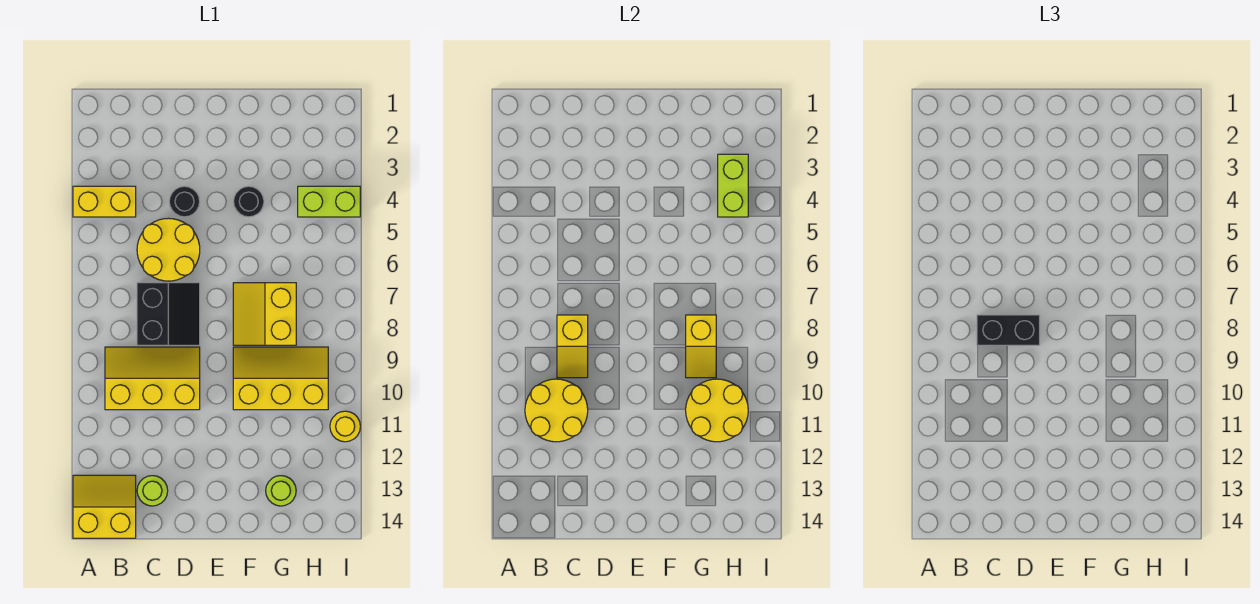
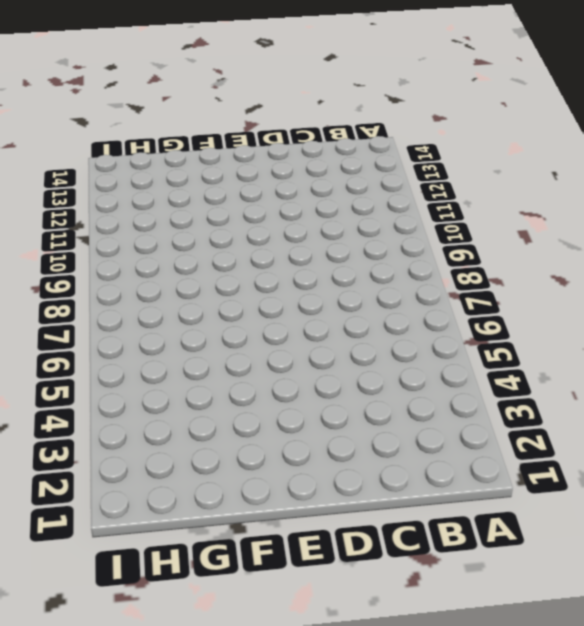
none -> yellow brick A4:B4 level 1
none -> yellow slope A13:B14 level 1 top 14
none -> yellow slope B9:D10 level 1 top 10

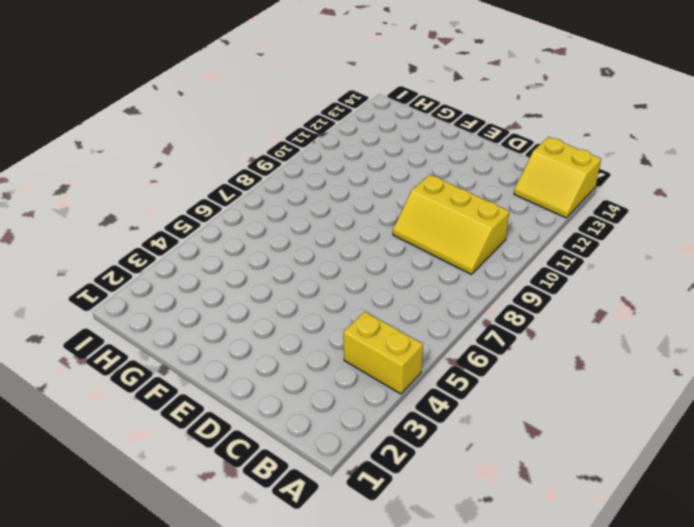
none -> yellow round brick C5:D6 level 1
none -> black slope C7:D8 level 1 top C
none -> lime round brick C13 level 1

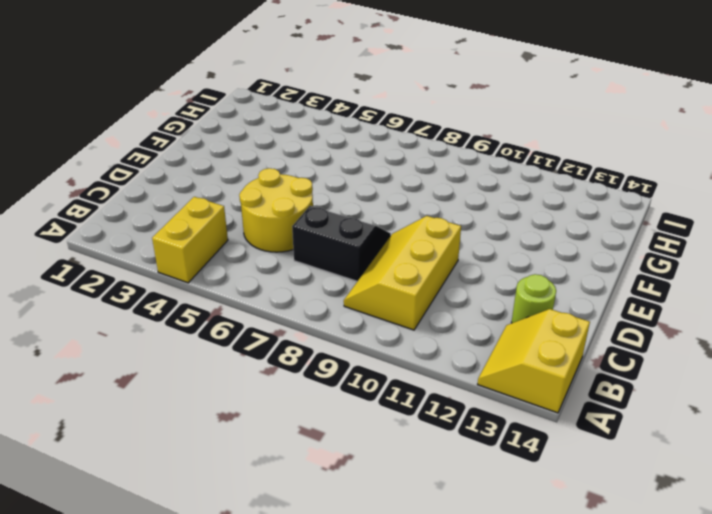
none -> black round brick D4 level 1
none -> black round brick F4 level 1
none -> yellow slope F7:G8 level 1 top G

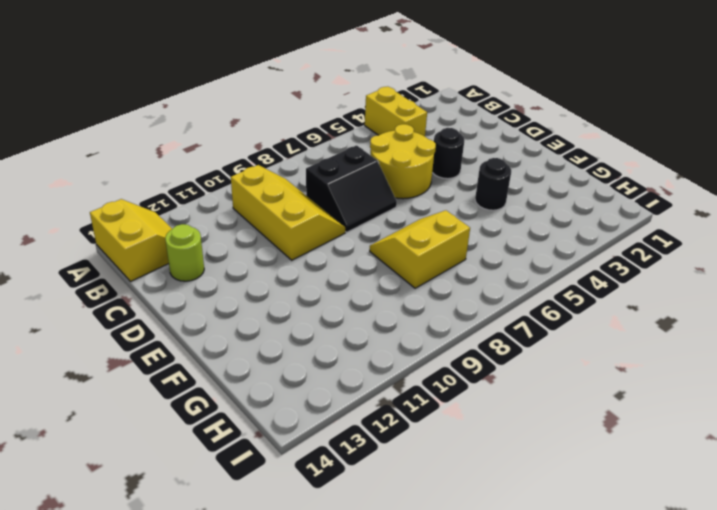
none -> yellow slope F9:H10 level 1 top 10
none -> lime round brick G13 level 1
none -> lime brick H4:I4 level 1

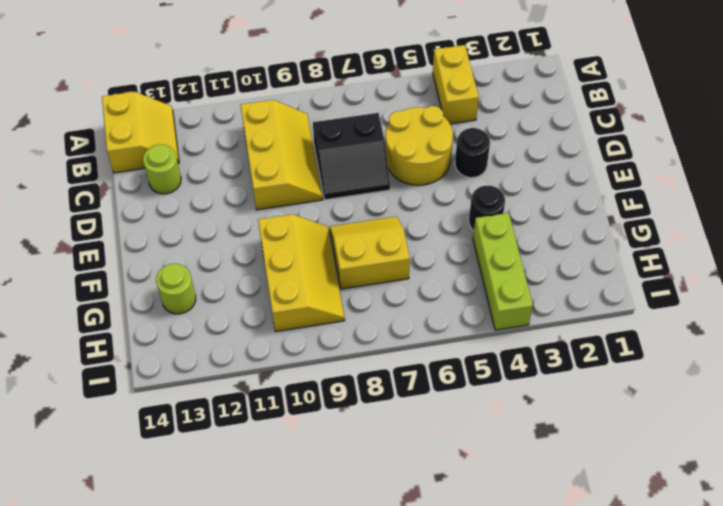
lime brick G4:I4 level 1 -> lime brick H4:I4 level 1
none -> yellow round brick I11 level 1
none -> yellow round brick B10:C11 level 2
none -> yellow slope C8:C9 level 2 top 8

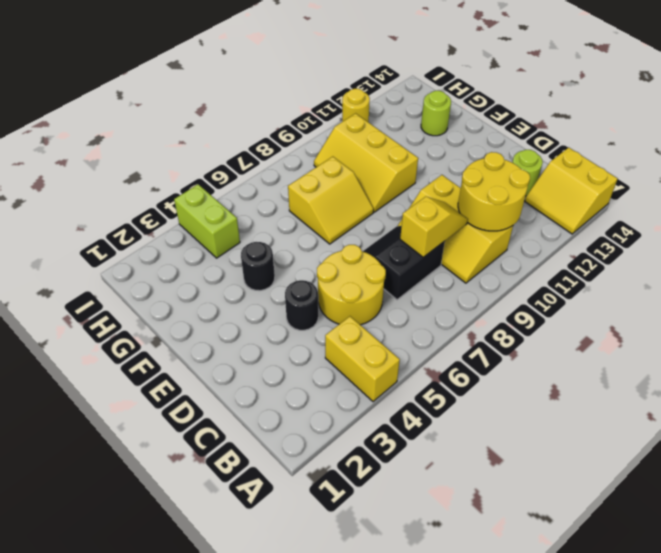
none -> yellow slope G8:G9 level 2 top 8
none -> yellow round brick G10:H11 level 2
none -> lime brick H3:H4 level 2

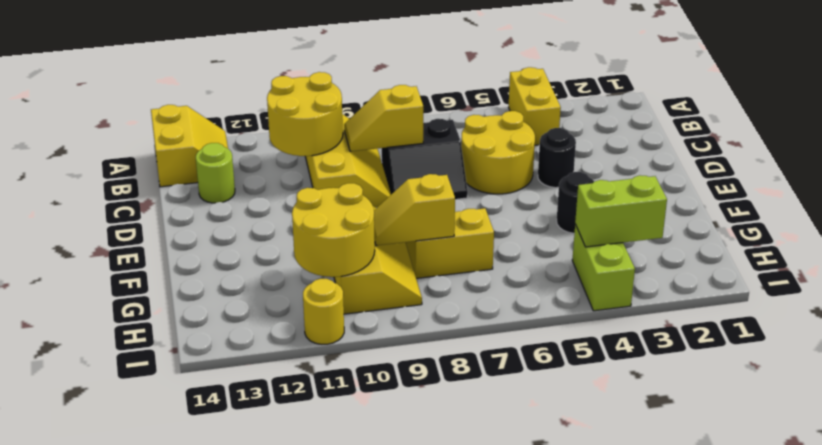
none -> lime round brick G13 level 1
none -> black brick C8:D8 level 3

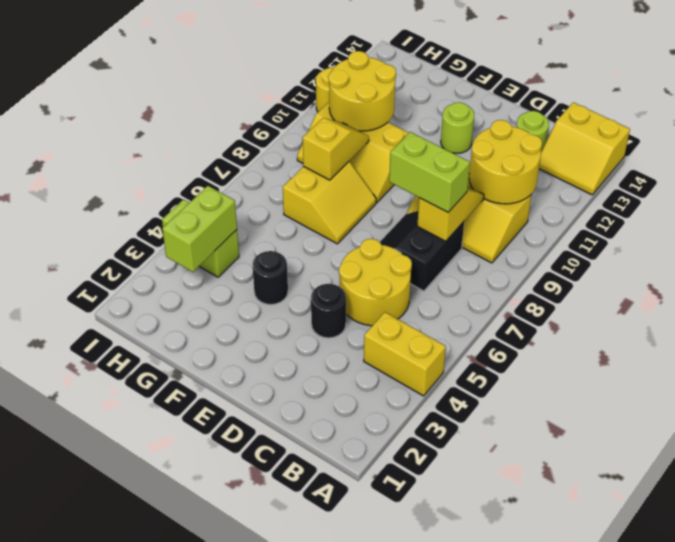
lime brick C8:D8 level 3 -> black brick C8:D8 level 3
lime round brick E12 level 1 -> lime round brick G13 level 1

